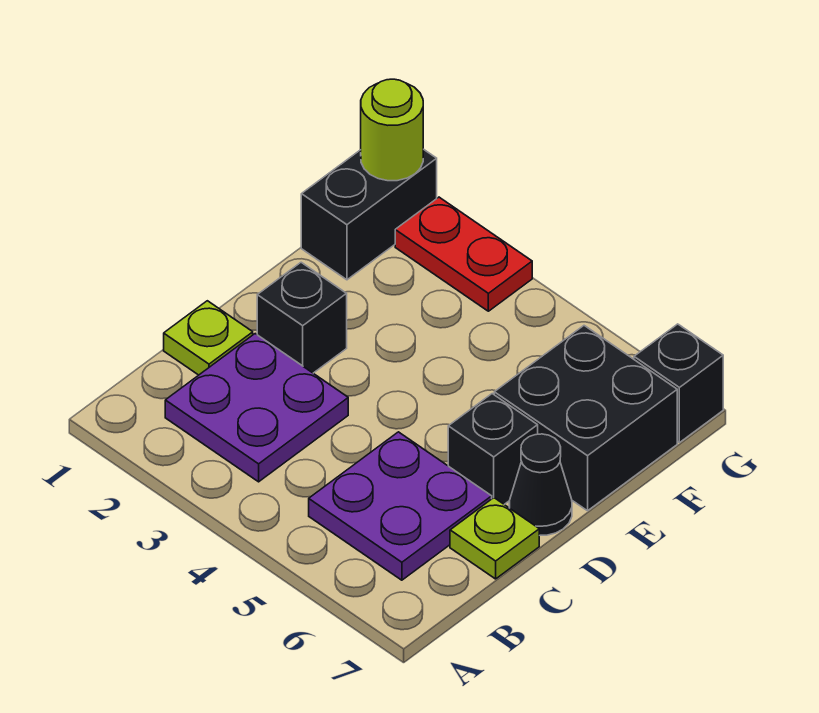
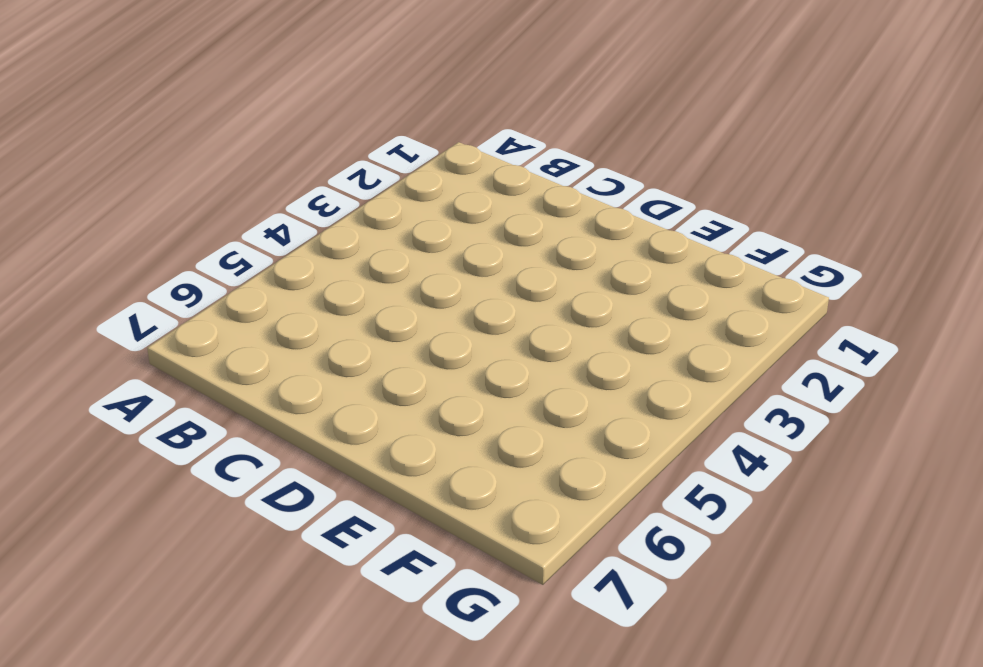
none -> purple plate B2:C3 level 1
none -> purple plate B5:C6 level 1
none -> lime plate C1 level 1

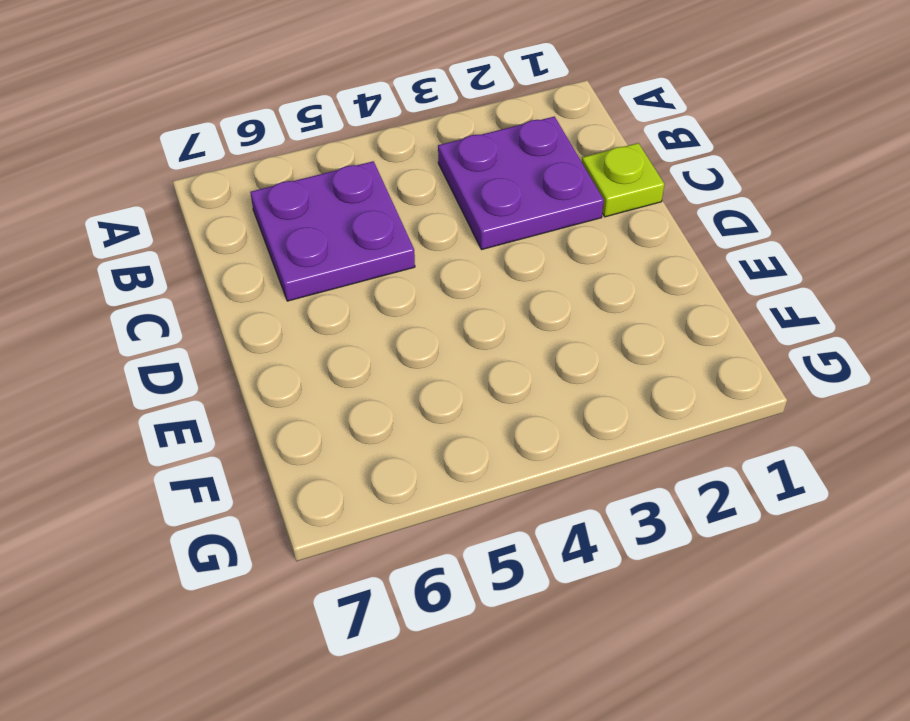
none -> lime plate C7 level 1
none -> black brick D2 level 1
none -> black brick D6 level 1

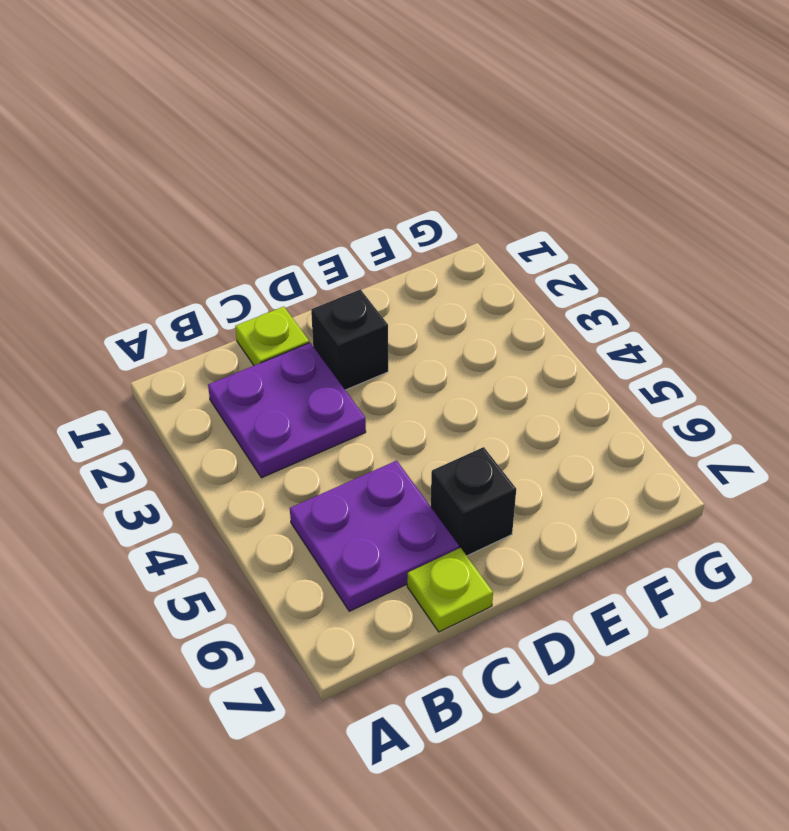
none -> black cone D7 level 1
none -> black brick E6:F7 level 1
none -> black brick F1:G1 level 1

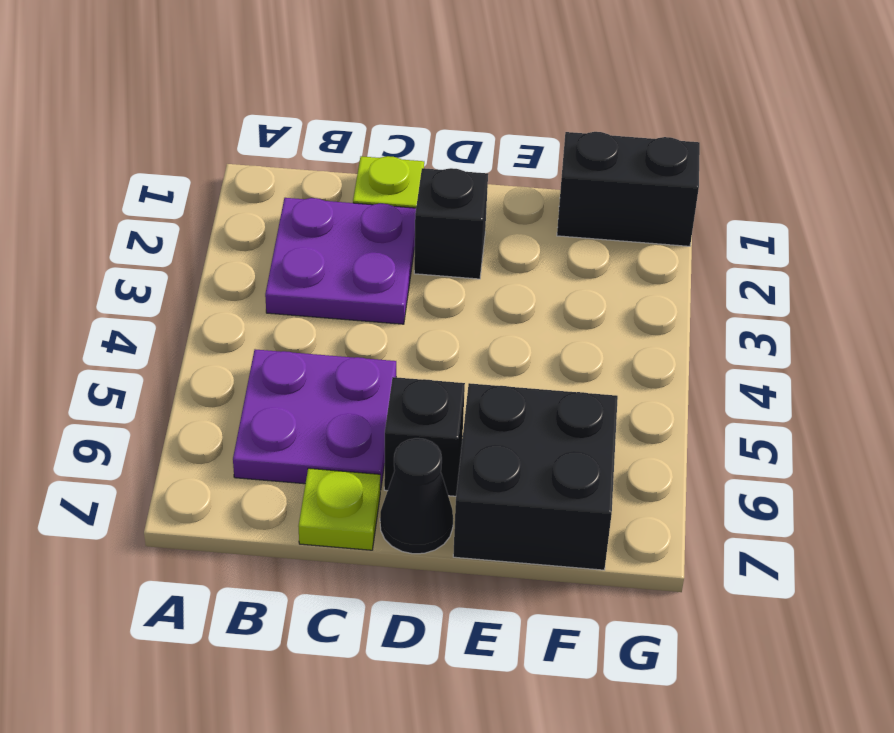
none -> red plate G2:G3 level 1
none -> black brick G7 level 1
none -> lime round brick G1 level 2

